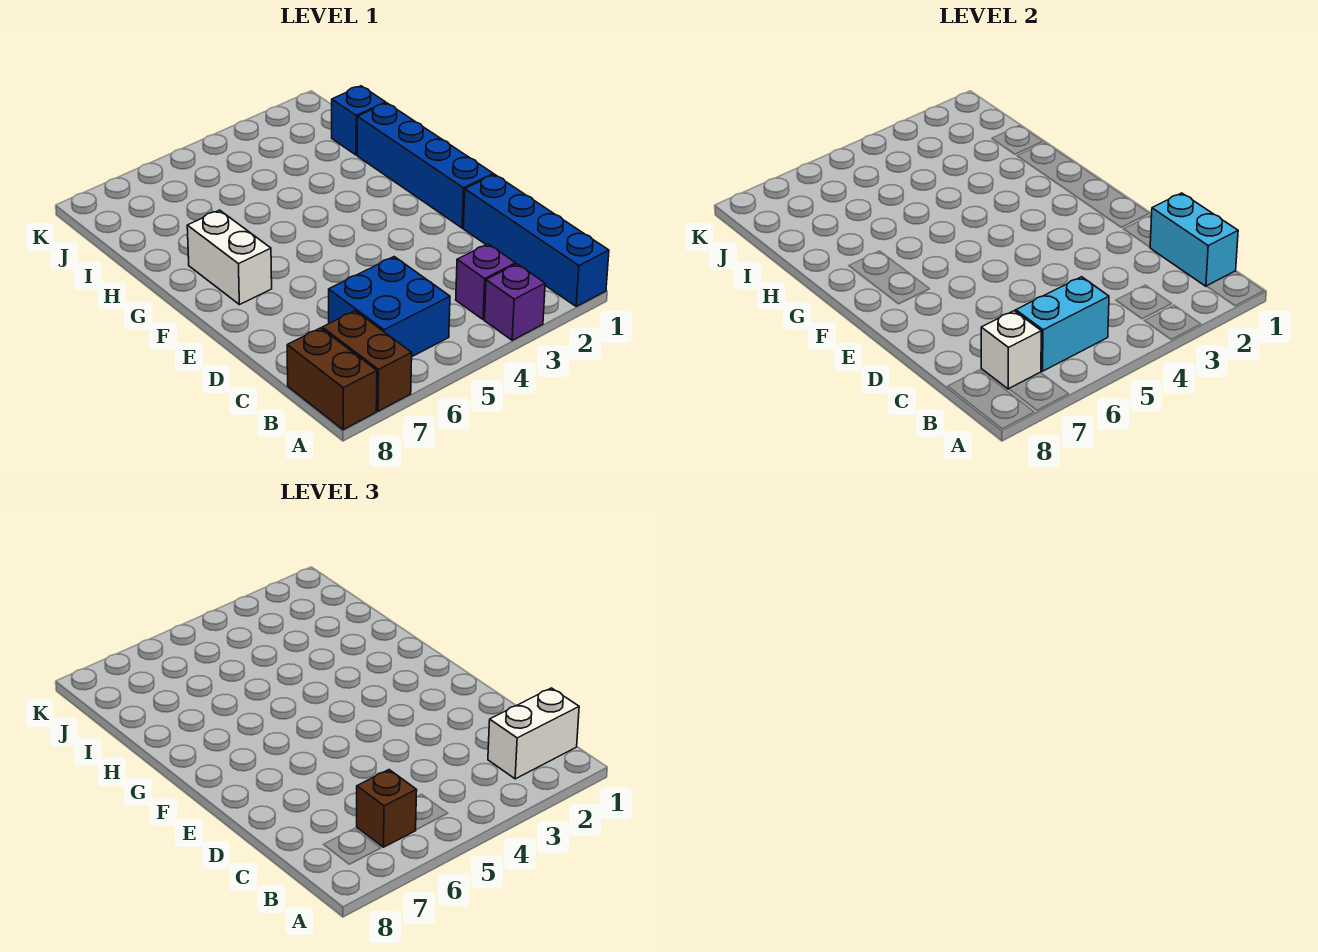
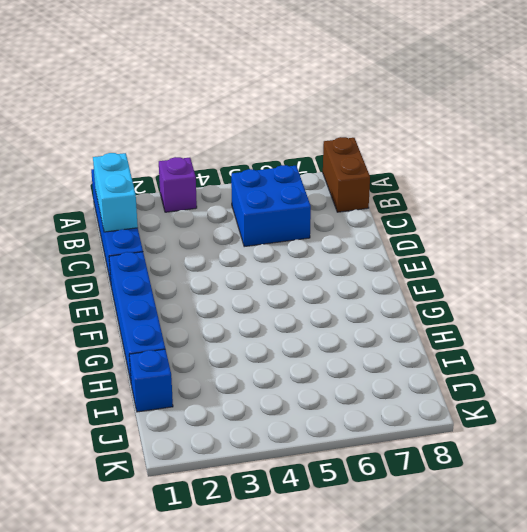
none -> brown brick A7:B7 level 1
none -> purple brick B3 level 1
none -> white brick F7:G7 level 1

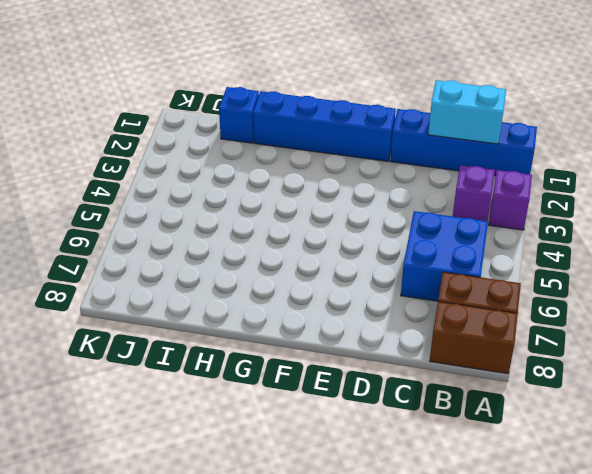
none -> white brick F7:G7 level 1
none -> cyan brick B5:B6 level 2
none -> white brick B7 level 2

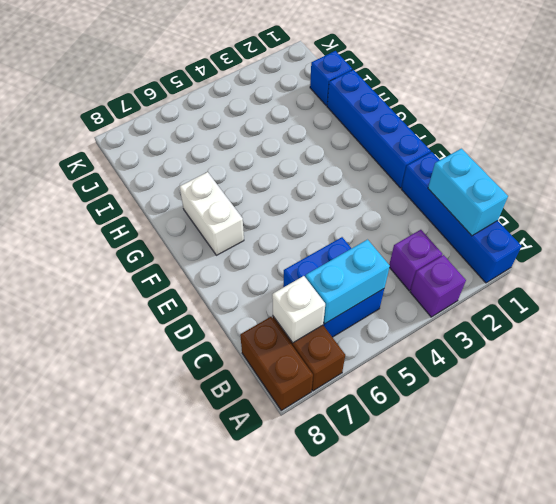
none -> white brick B1:B2 level 3
none -> brown brick B6 level 3

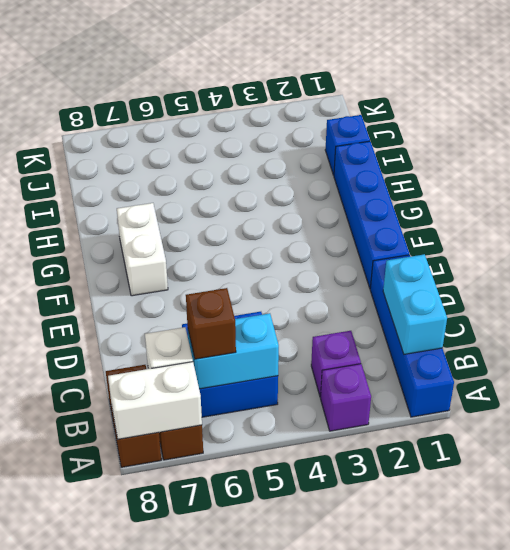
white brick A7:A8 level 2 -> white brick B1:B2 level 3

